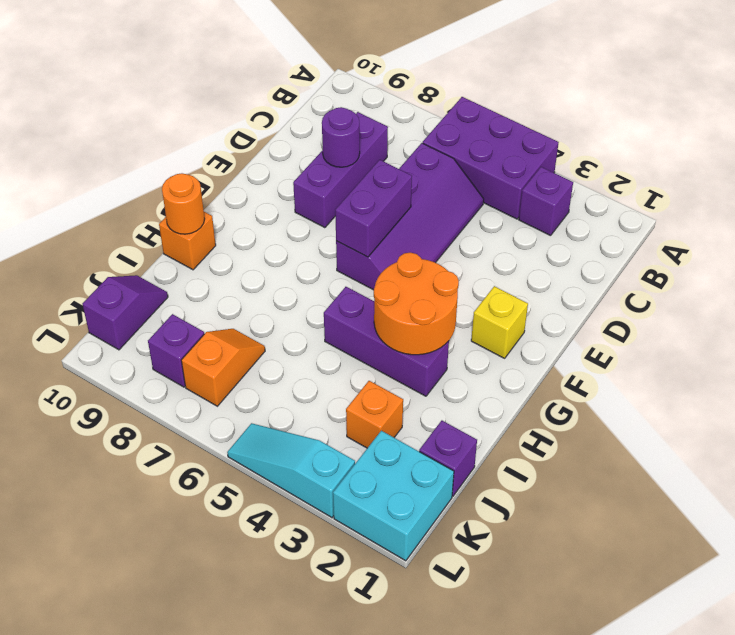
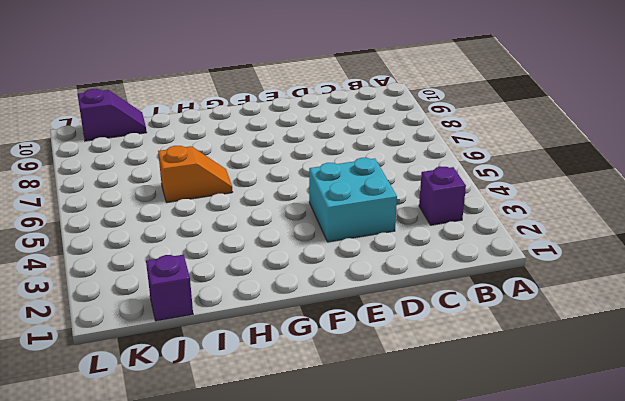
cyan brick D3:E4 level 1 -> cyan brick K1:L2 level 1
orange slope H6:I6 level 1 top I -> orange slope J7:K7 level 1 top K
none -> purple brick A4:B6 level 1
none -> purple slope C5:F6 level 1 top 6
none -> purple brick C8:E8 level 1

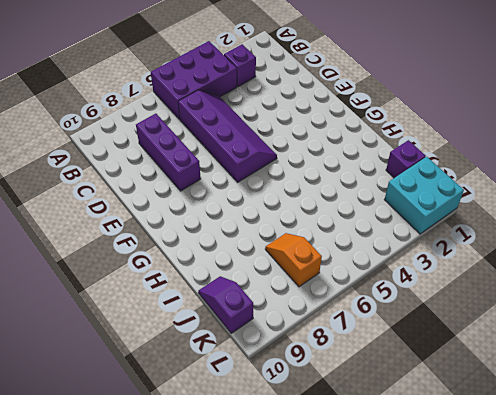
none -> yellow brick F2 level 1
none -> purple brick H3:H5 level 1
none -> orange brick H10 level 1

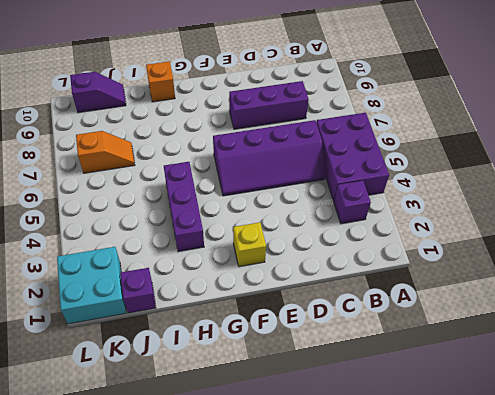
none -> orange brick J3 level 1
none -> purple brick K8 level 1
none -> cyan slope L3:L5 level 1 top 3

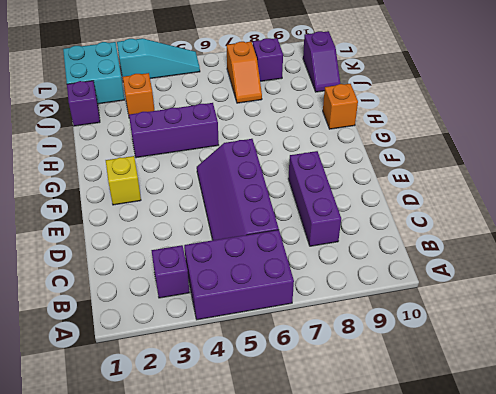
none -> purple round brick D8 level 2
none -> purple brick E6:F6 level 2
none -> orange round brick G3:H4 level 2

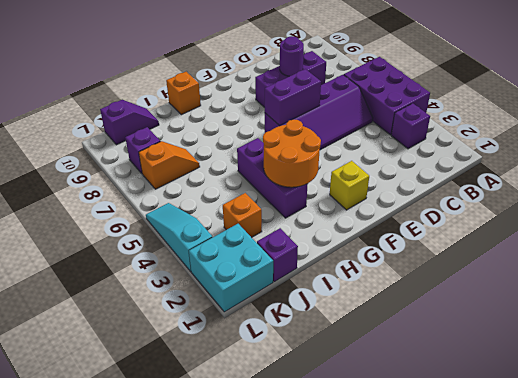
none -> orange round brick H10 level 2

